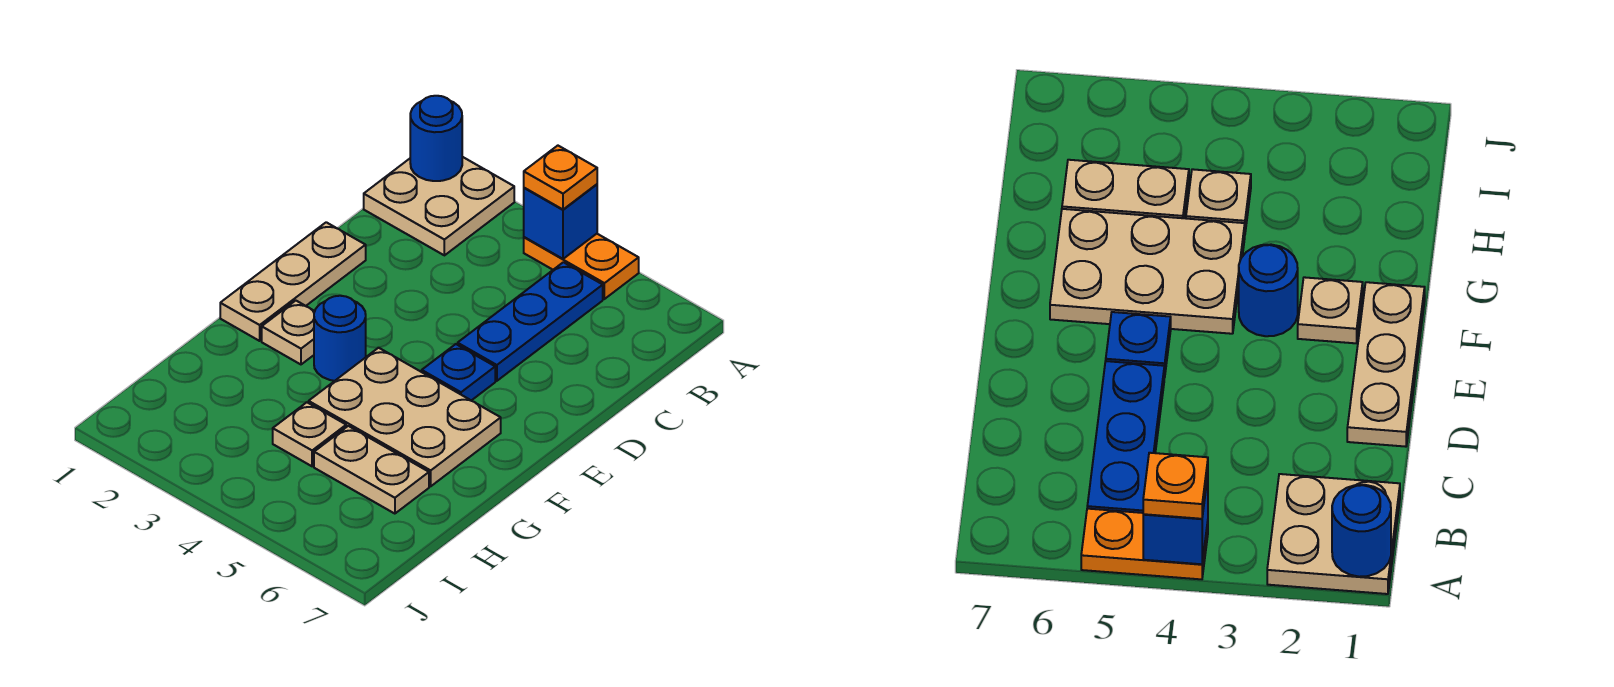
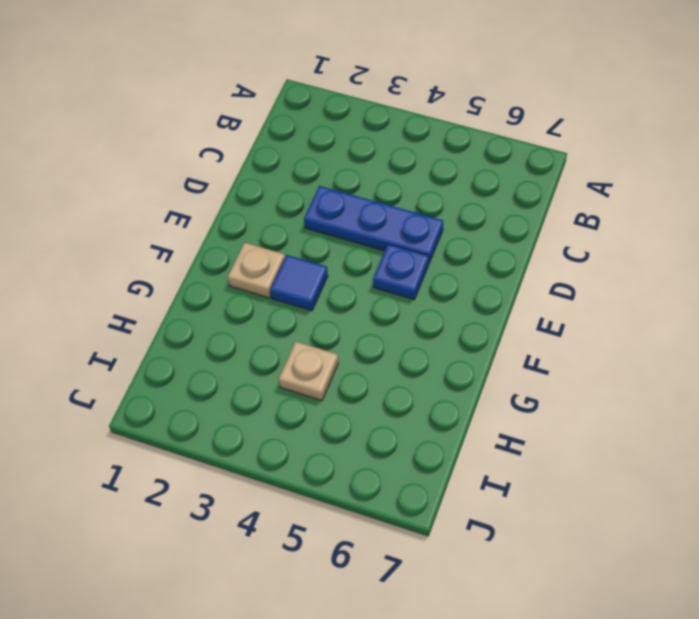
blue plate D3:D5 level 1 -> blue plate B5:D5 level 1
blue tile F3 level 1 -> blue round brick F3 level 1
none -> tan plate A1:B2 level 1
none -> orange plate A4:A5 level 1
none -> tan plate D1:F1 level 1

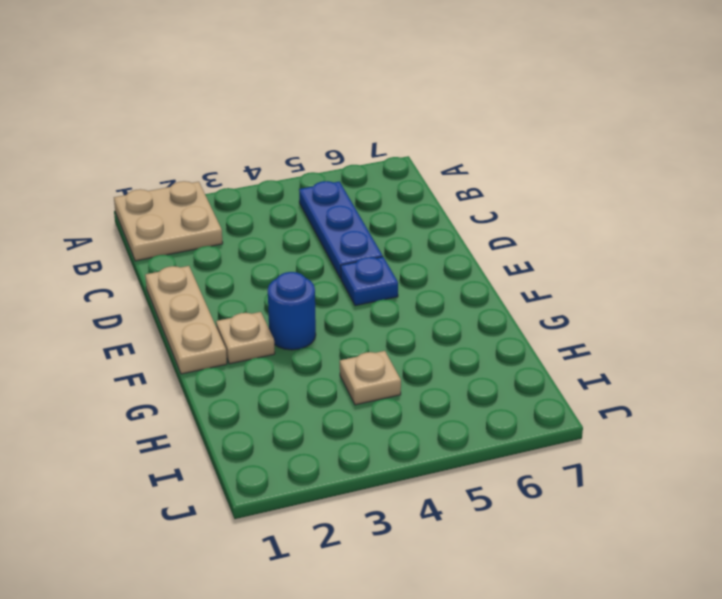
none -> orange plate A4:A5 level 1
none -> tan plate F4:G6 level 1
none -> tan plate H5:H6 level 1

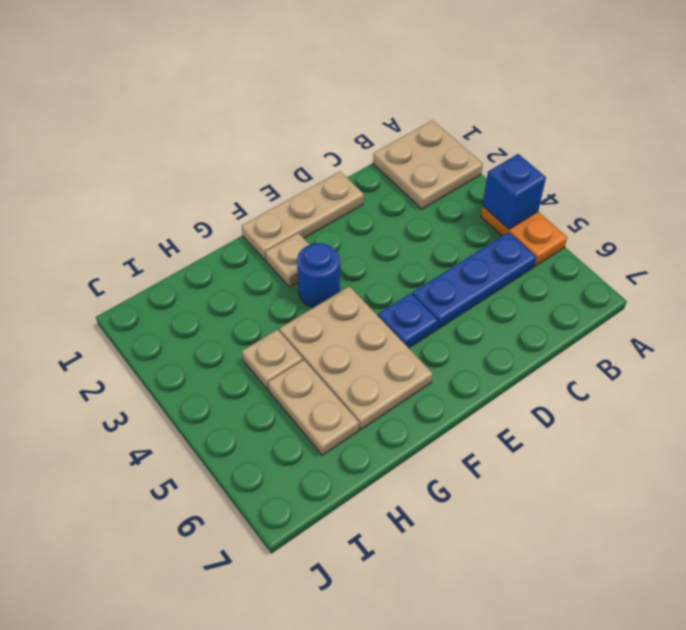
none -> blue round brick A1 level 2
none -> orange plate A4 level 3

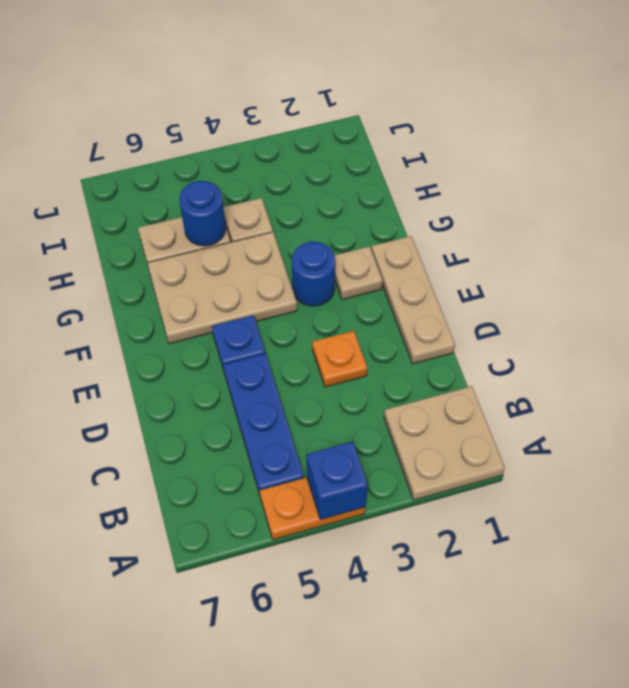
orange plate D3 level 1 -> orange plate A4 level 3
blue round brick H5 level 2 -> blue round brick A1 level 2

